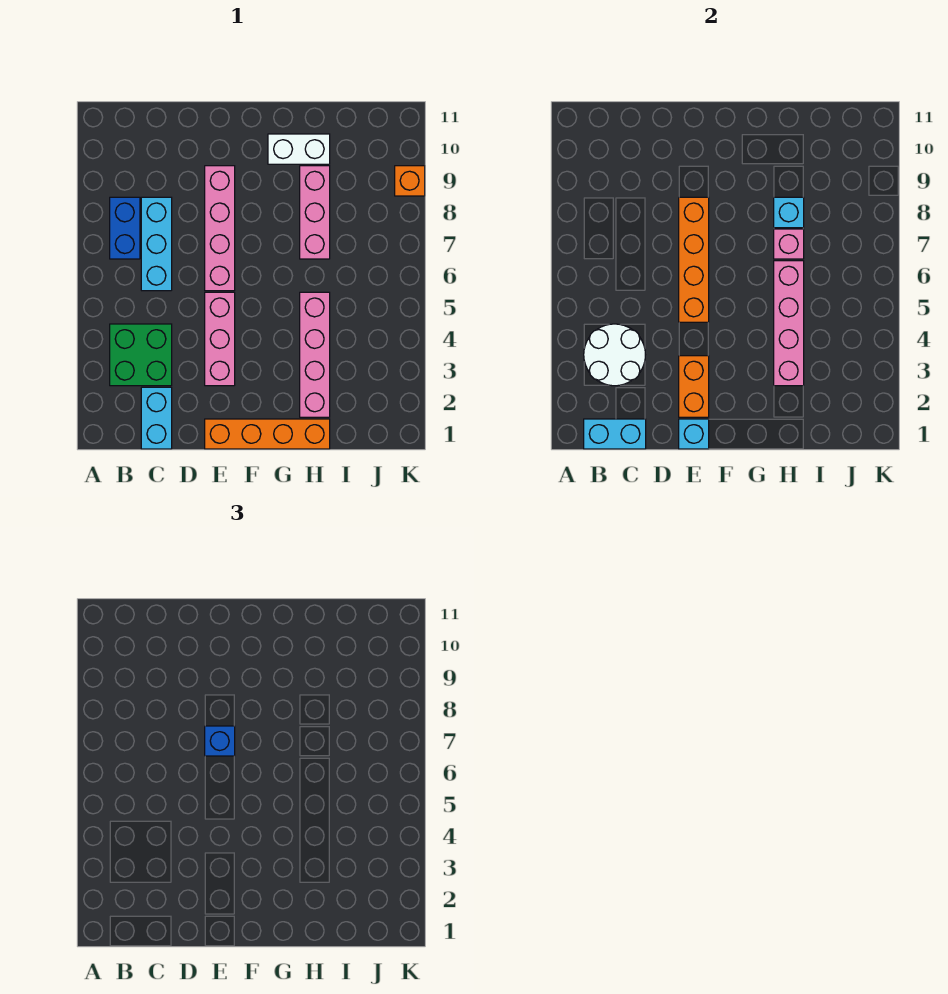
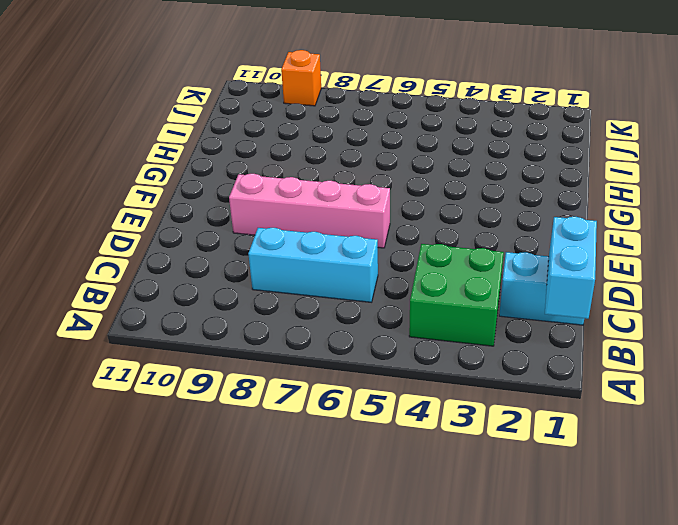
none -> blue brick B7:B8 level 1
none -> orange brick E1:H1 level 1
none -> pink brick E3:E5 level 1

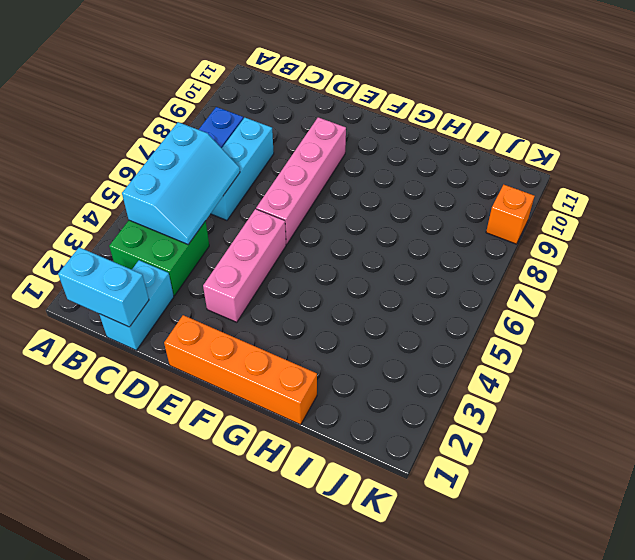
cyan slope B4:C6 level 2 top B -> white round brick B3:C4 level 2
none -> white brick G10:H10 level 1
none -> pink brick H2:H5 level 1
none -> pink brick H7:H9 level 1

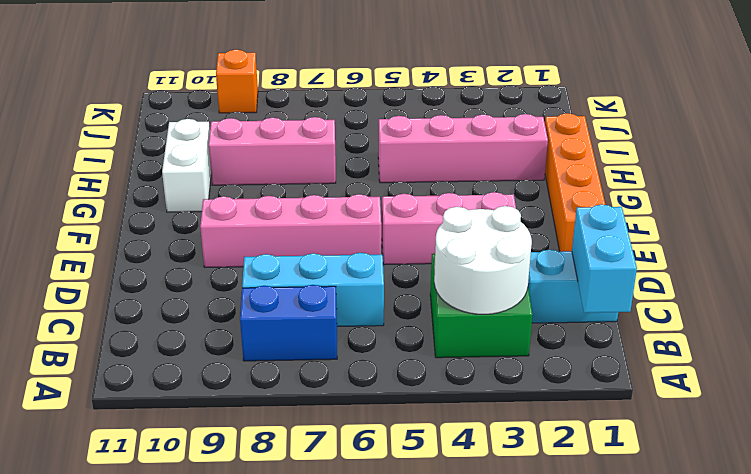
none -> cyan brick E1 level 2
none -> orange brick E2:E3 level 2
none -> orange brick E5:E8 level 2

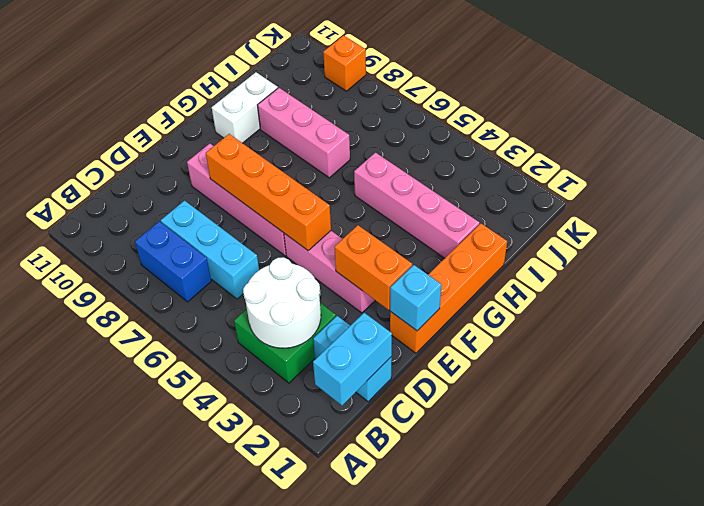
none -> pink brick H3:H6 level 2
none -> pink brick H7 level 2
none -> cyan brick H8 level 2

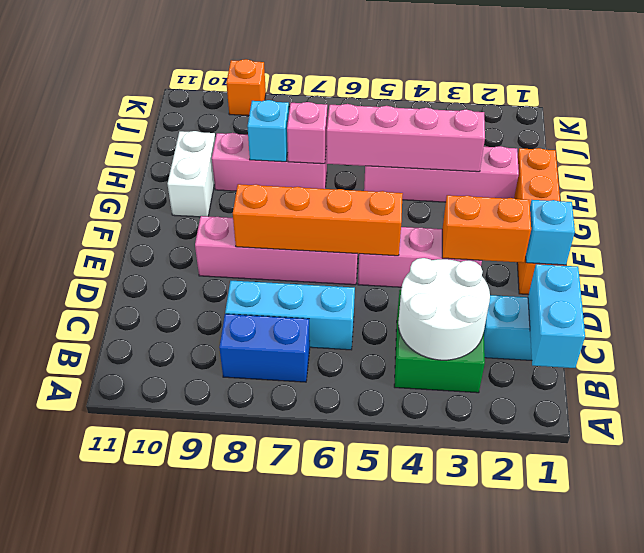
none -> blue brick E7 level 3

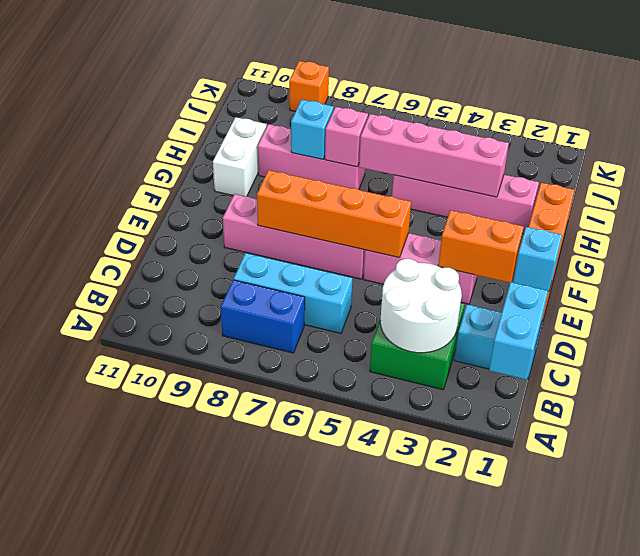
none -> blue brick E7 level 3

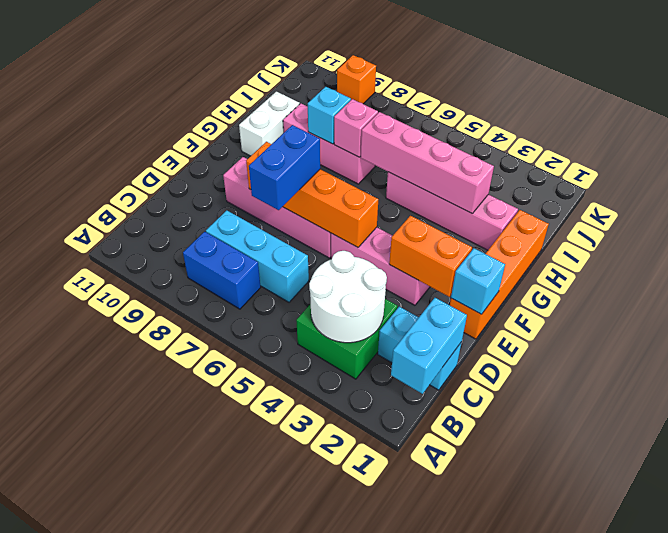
blue brick D7:E7 level 3 -> blue brick E7 level 3

